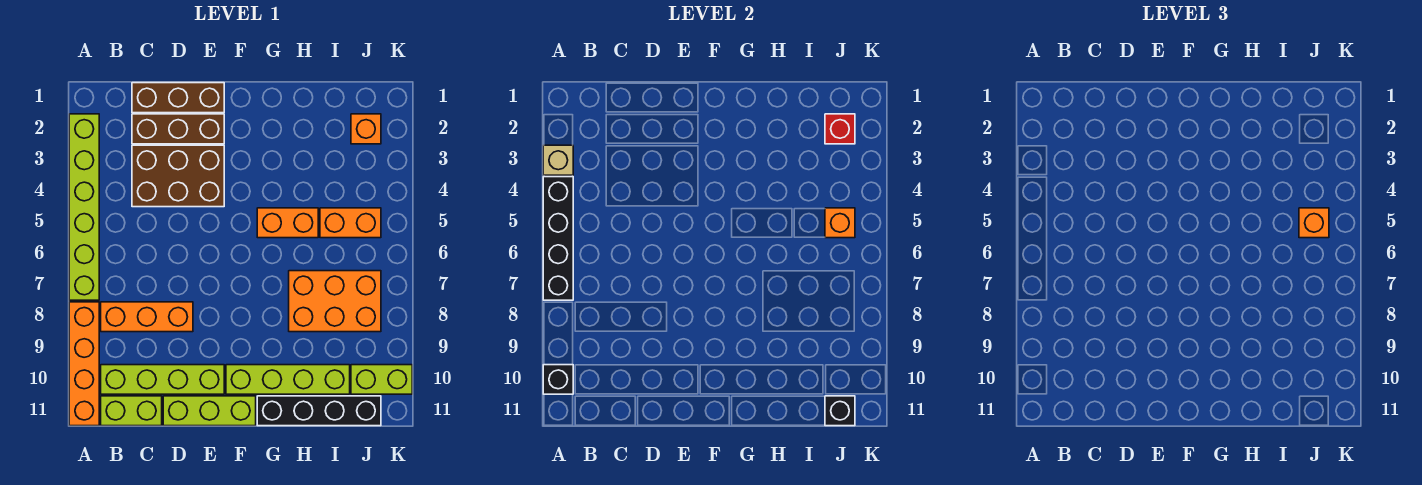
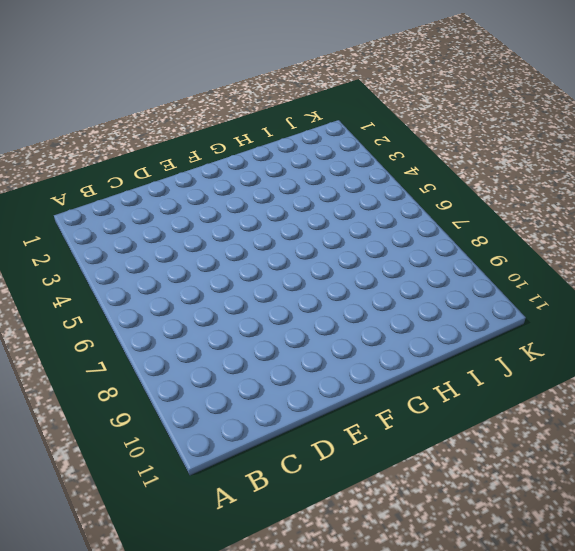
none -> lime brick A2:A7 level 1
none -> orange brick A8:A11 level 1
none -> orange brick B8:D8 level 1

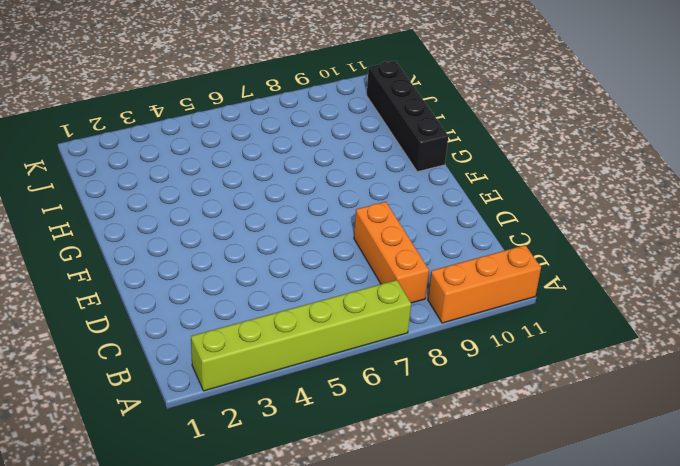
orange brick A9:A11 level 1 -> orange brick A8:A11 level 1
none -> lime brick B10:E10 level 1
none -> lime brick B11:C11 level 1
none -> brown brick C1:E1 level 1

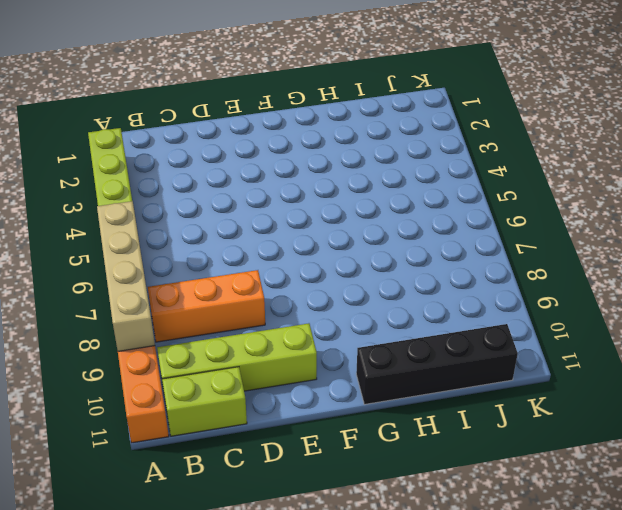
tan brick A6:A9 level 2 -> black brick A4:A7 level 2
none -> brown brick C1:E1 level 1
none -> brown brick C2:E2 level 1
none -> brown brick C3:E4 level 1

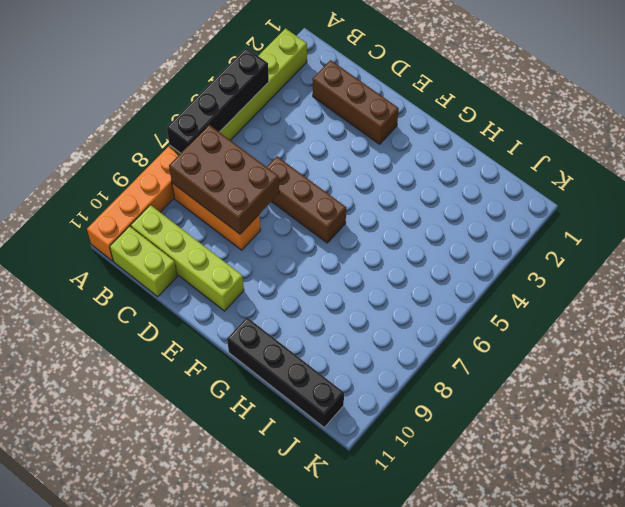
brown brick B7:D8 level 2 -> brown brick C3:E4 level 1
brown brick D6:F6 level 1 -> brown brick C1:E1 level 1
none -> lime brick D11:F11 level 1
none -> lime brick F10:I10 level 1
none -> orange brick G5:H5 level 1

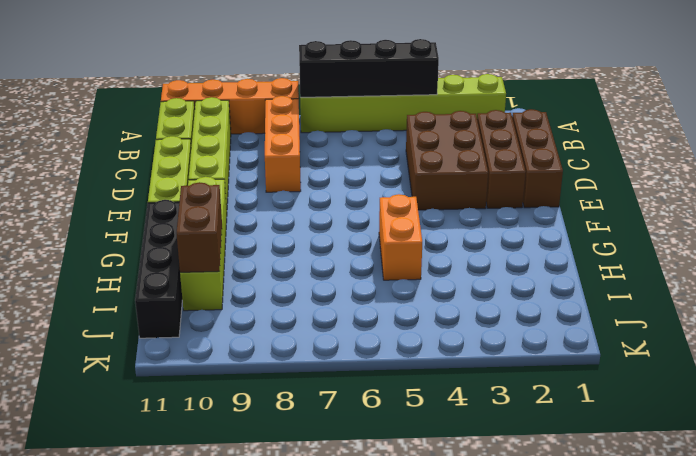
brown brick H10:I10 level 2 -> none
none -> orange brick H7:J8 level 1
none -> orange brick I5:J5 level 1
none -> orange brick J2 level 1

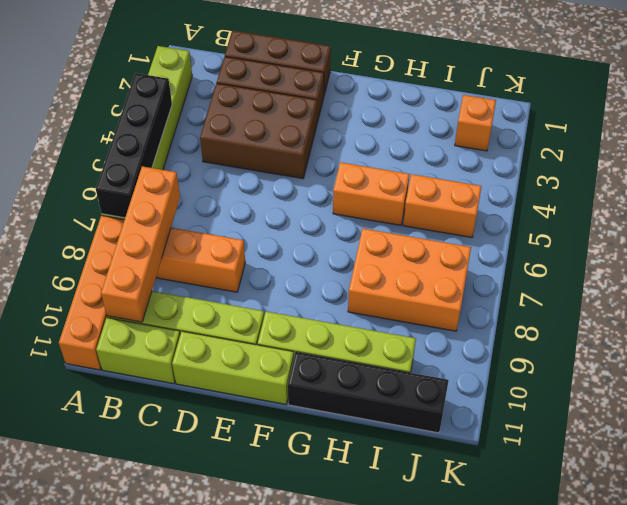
orange brick B7:B10 level 2 -> none
none -> lime brick J10:K10 level 1
none -> tan brick A3 level 2
none -> black brick A10 level 2

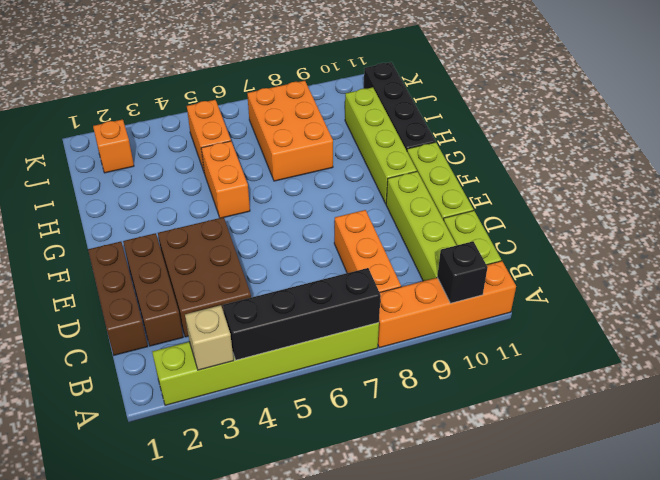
none -> lime brick J10:K10 level 1
none -> red brick J2 level 2
none -> orange brick J5 level 2

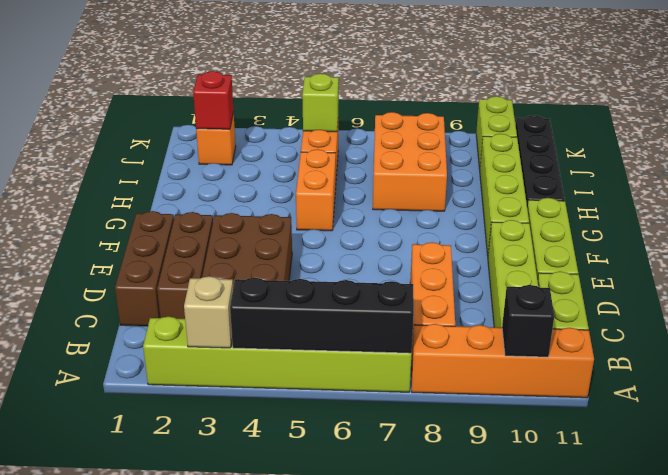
lime brick J5 level 2 -> orange brick J5 level 2
none -> black brick J11 level 2
none -> orange brick J5 level 3

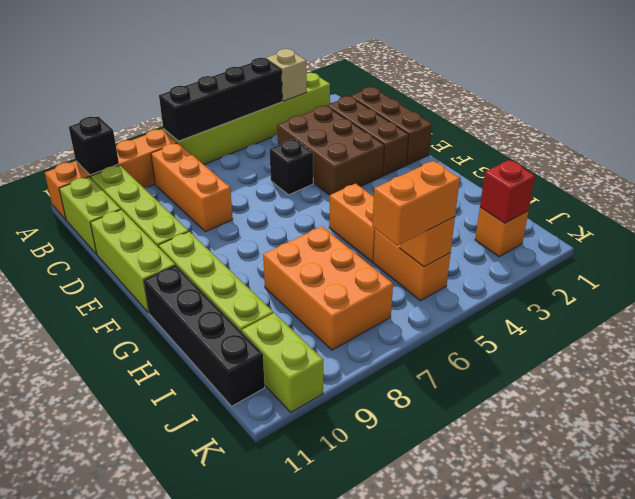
black brick D5 level 1 -> black brick J11 level 2
orange brick J5:J6 level 3 -> orange brick J5 level 3

